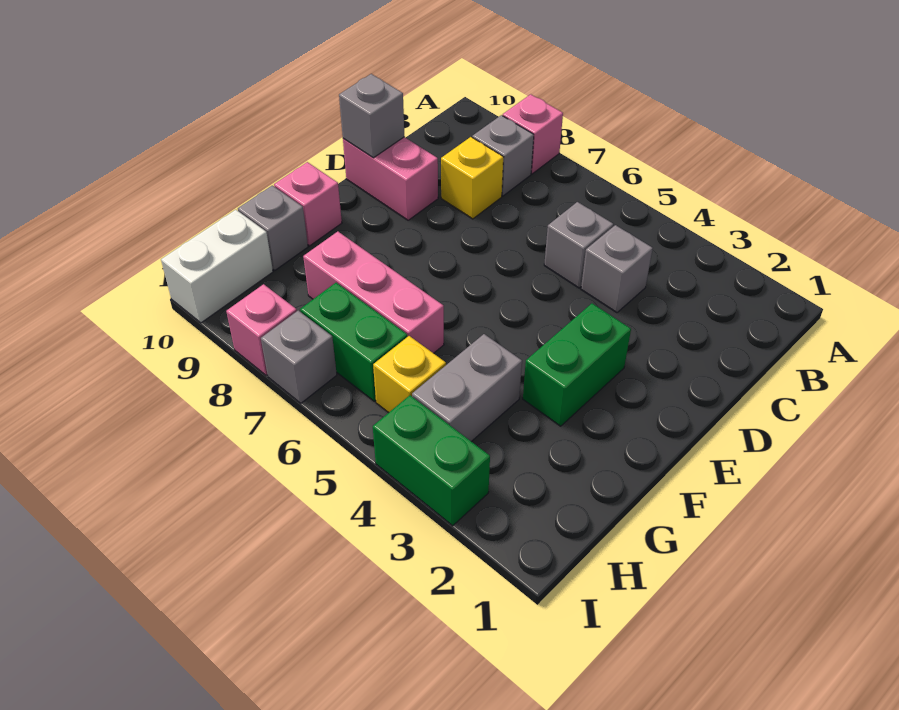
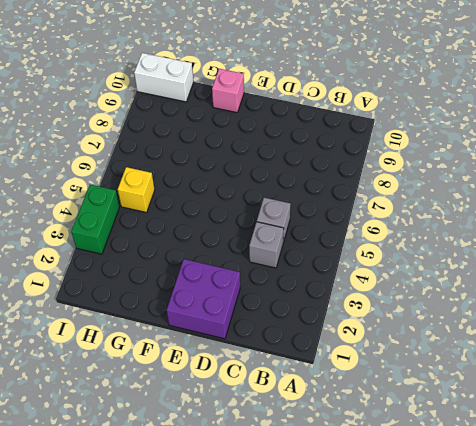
purple brick D1:E2 level 1 -> none
none -> pink brick A8 level 1
none -> grey brick B8 level 1
none -> yellow brick C8 level 1

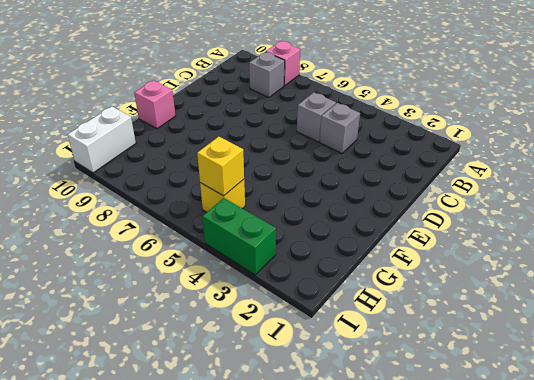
yellow brick H5 level 2 -> yellow brick C8 level 1
none -> pink brick D9:D10 level 1
none -> green brick E3:F3 level 1
none -> grey brick G4:H4 level 1

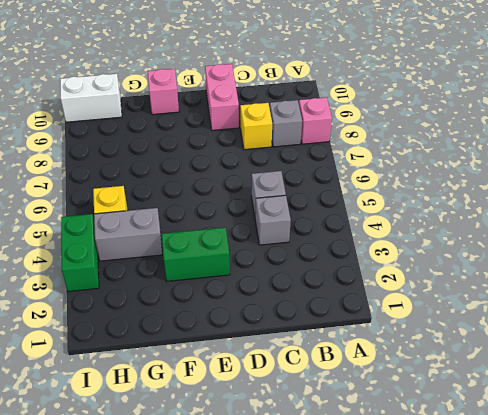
none -> pink brick G6:G8 level 1
none -> grey brick G10 level 1
none -> green brick H6:H7 level 1

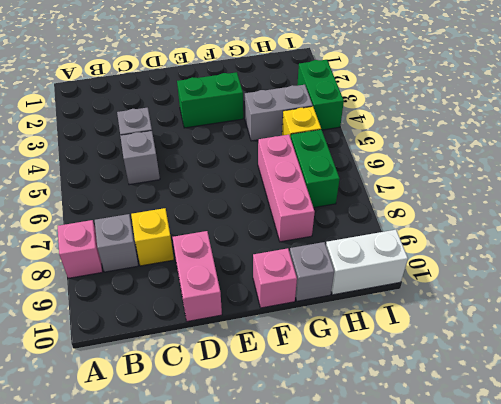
none -> grey brick I7 level 1
none -> pink brick I8 level 1
none -> grey brick D10 level 2

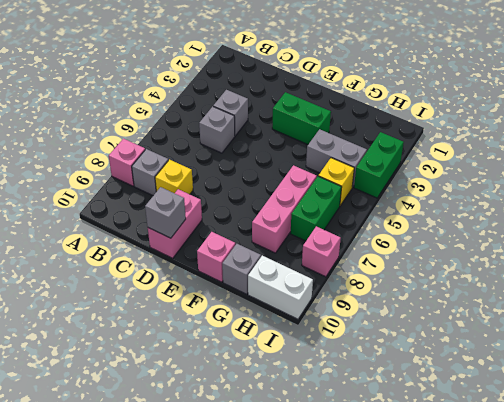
none -> grey brick I7 level 1

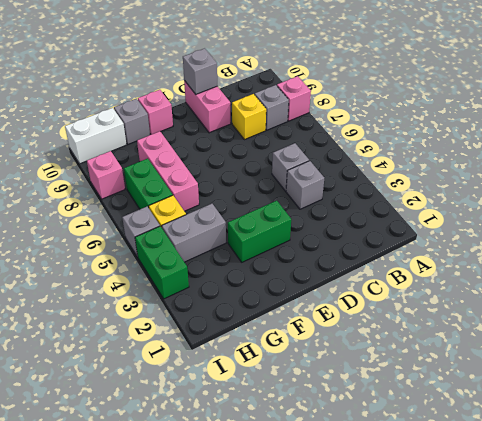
grey brick I5 level 1 -> grey brick I7 level 1

